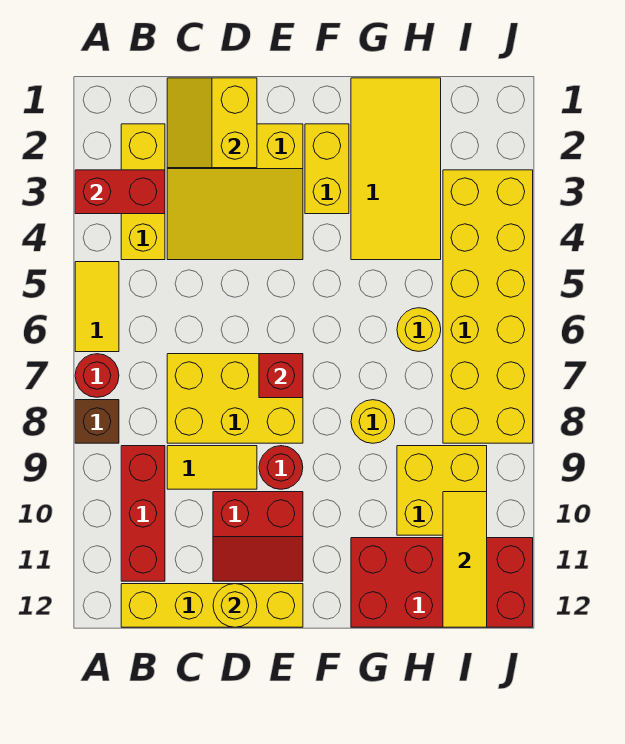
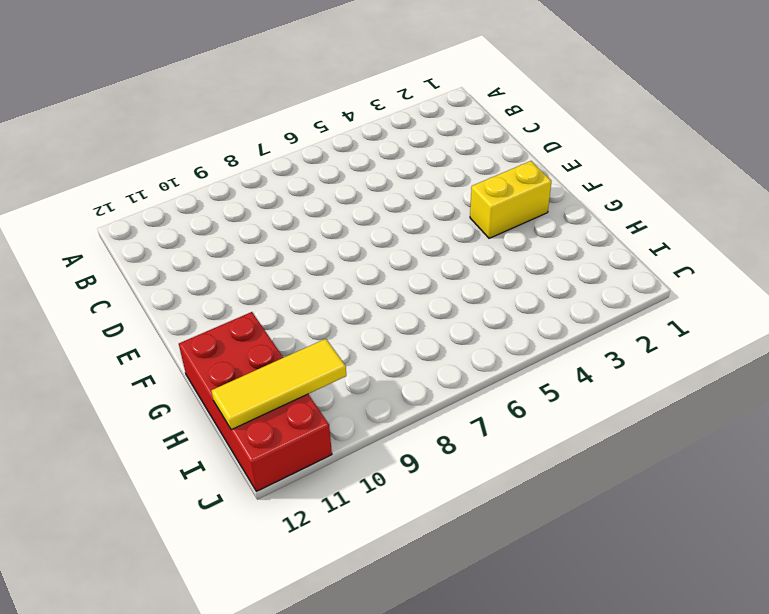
none -> yellow tile A5:A6 level 1
none -> red round brick A7 level 1
none -> brown brick A8 level 1

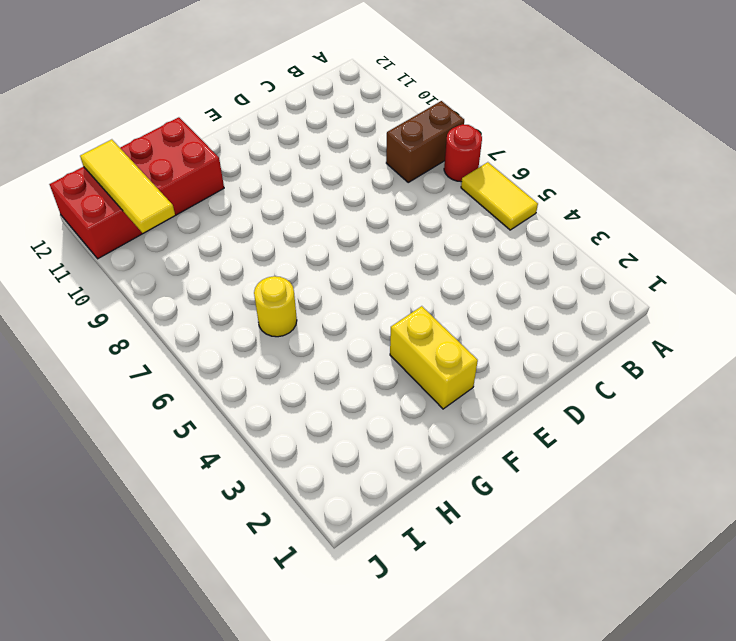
brown brick A8:B8 level 1 -> brown brick A8 level 1
none -> yellow brick B2:B4 level 1
none -> red brick B9:B11 level 1
none -> yellow brick B12:E12 level 1

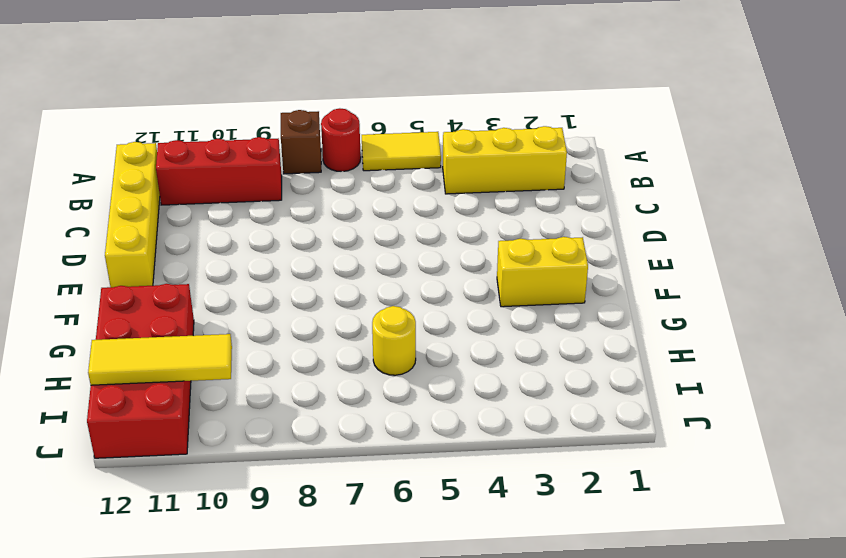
none -> yellow slope C2:E4 level 1 top 2
none -> yellow brick C7:E8 level 1
none -> yellow tile C9:D9 level 1

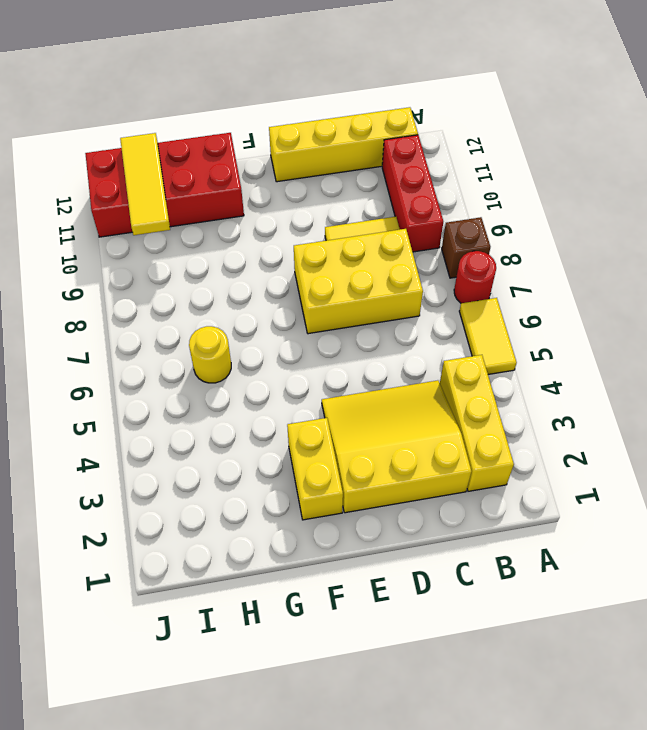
none -> red slope D10:E11 level 1 top 10
none -> red round brick E9 level 1
none -> yellow tile G1:H4 level 1

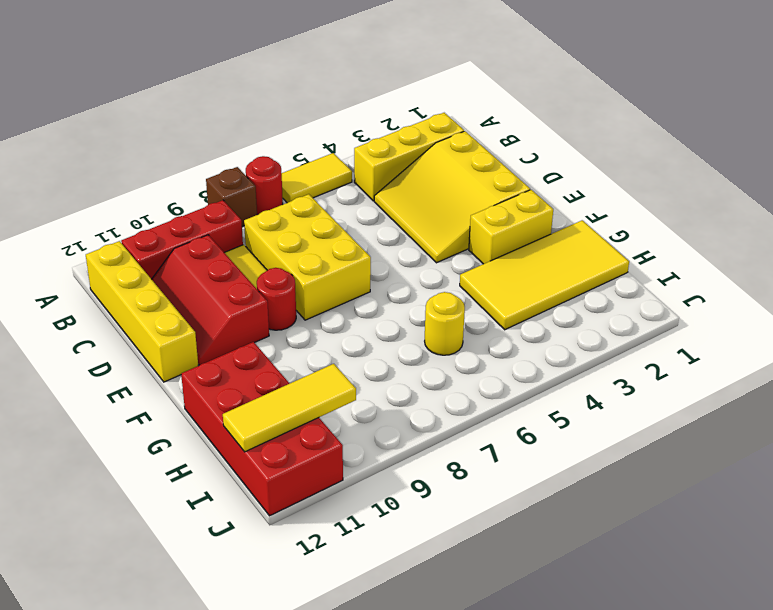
red slope C10:E11 level 1 top 10 -> red slope D10:E11 level 1 top 10
none -> yellow round brick G8 level 1
none -> yellow brick H9:I10 level 1
none -> yellow brick I3:J8 level 1

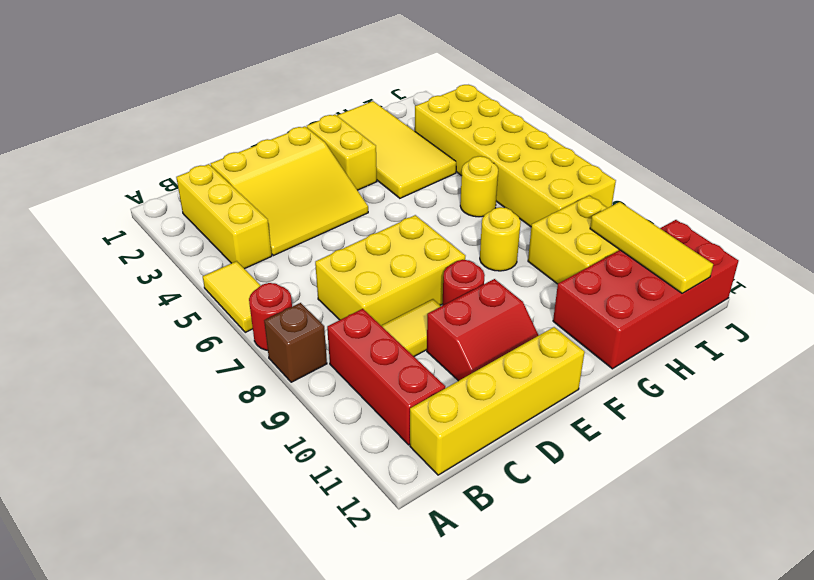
none -> red brick A3:B3 level 2
none -> yellow slope C1:D2 level 2 top D
none -> yellow round brick D12 level 2

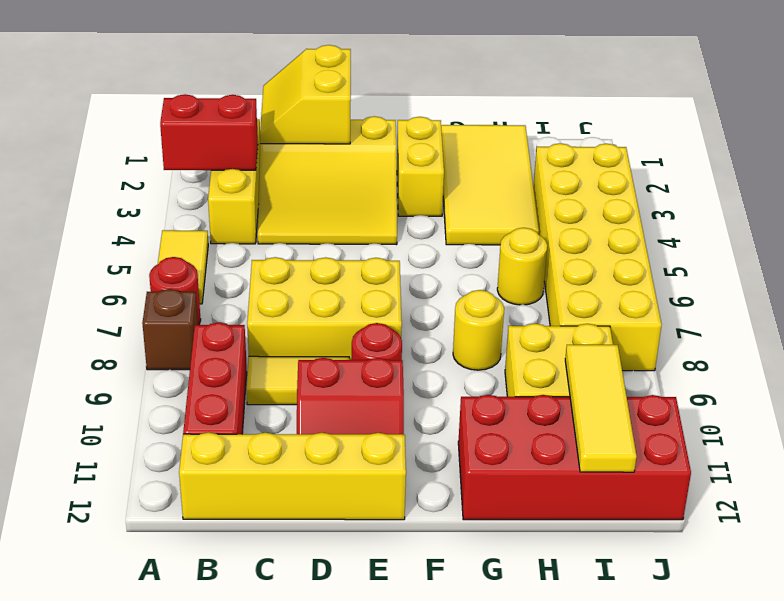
none -> yellow round brick D12 level 2
none -> red brick E7 level 2

